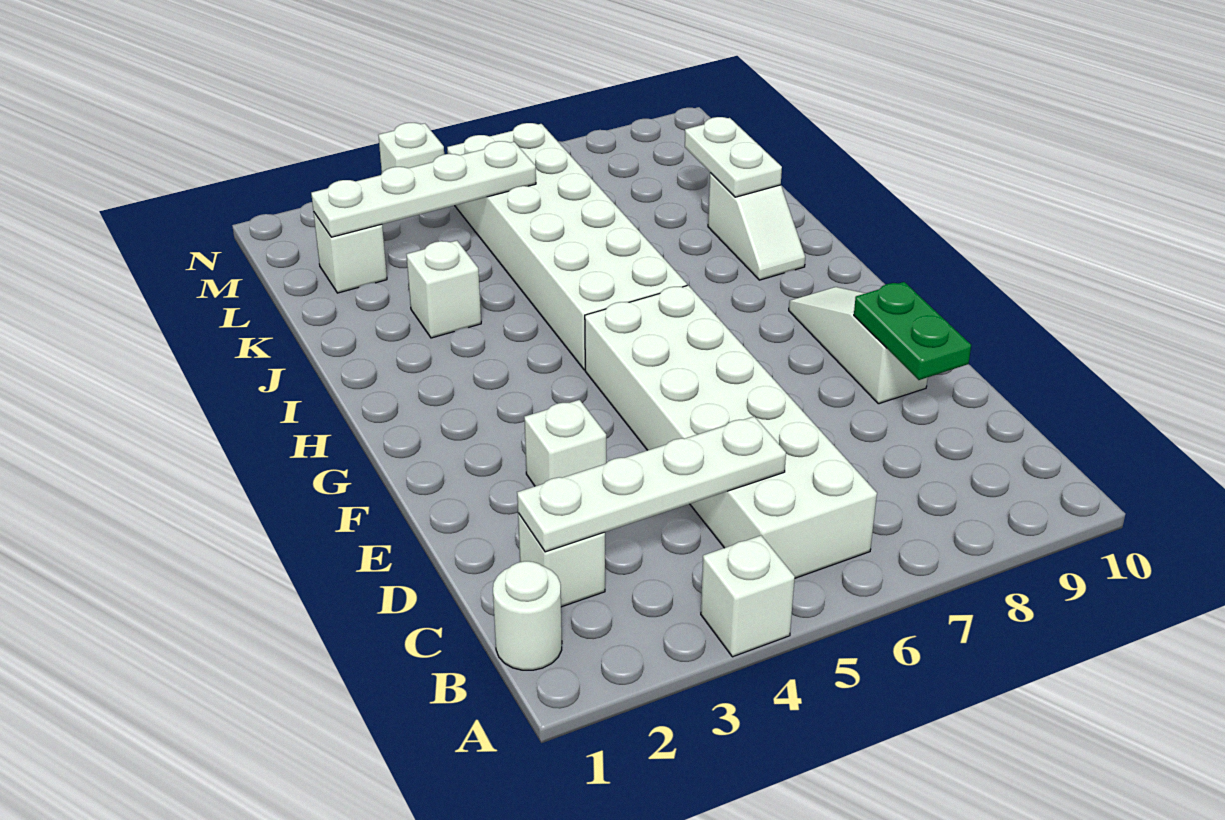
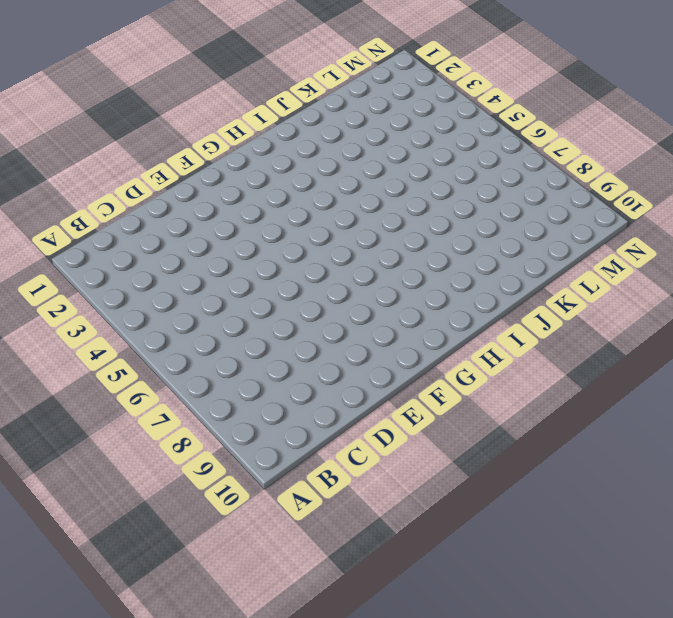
none -> white brick A4 level 1
none -> white round brick B1 level 1
none -> white brick B5:G6 level 1

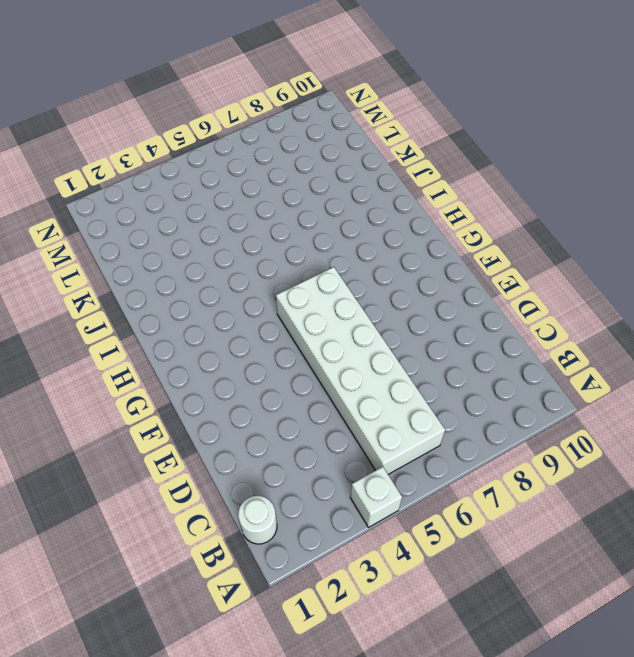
none -> white brick C2 level 1
none -> white brick E3 level 1
none -> white slope E9:G9 level 1 top E

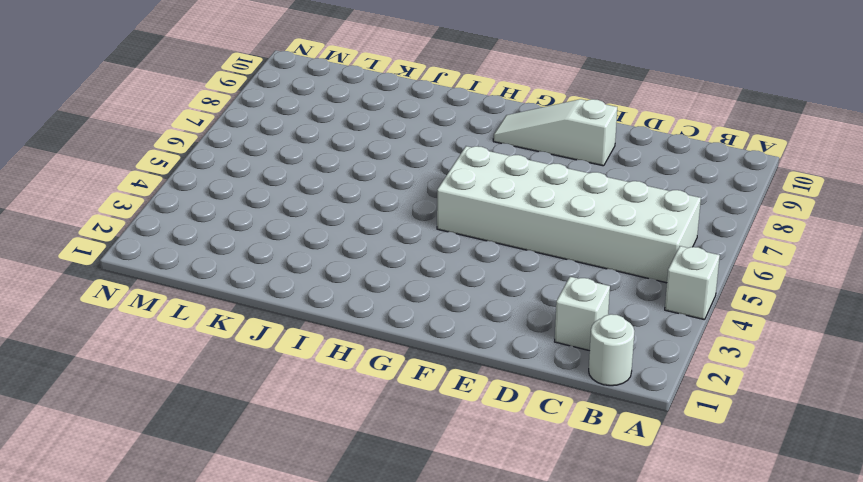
none -> white brick E3 level 1
none -> white brick H5:M6 level 1
none -> white slope I9:J9 level 1 top J

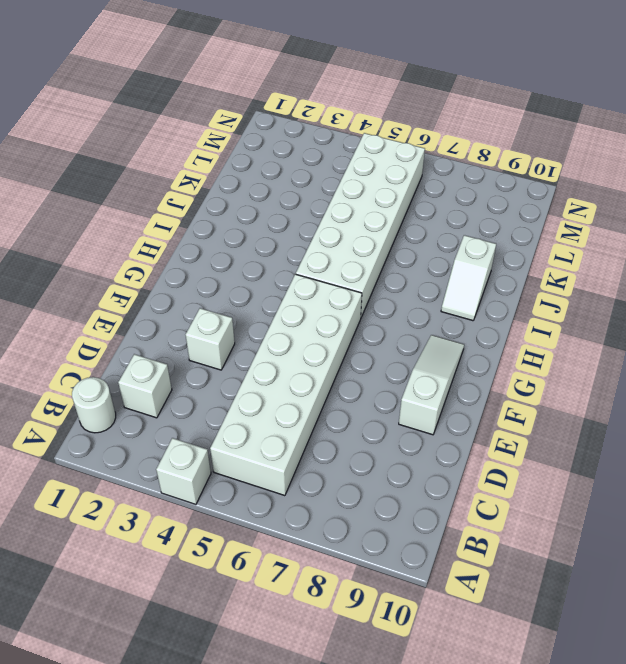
none -> white brick J3 level 1
none -> white brick L2 level 1
none -> white brick N4 level 1

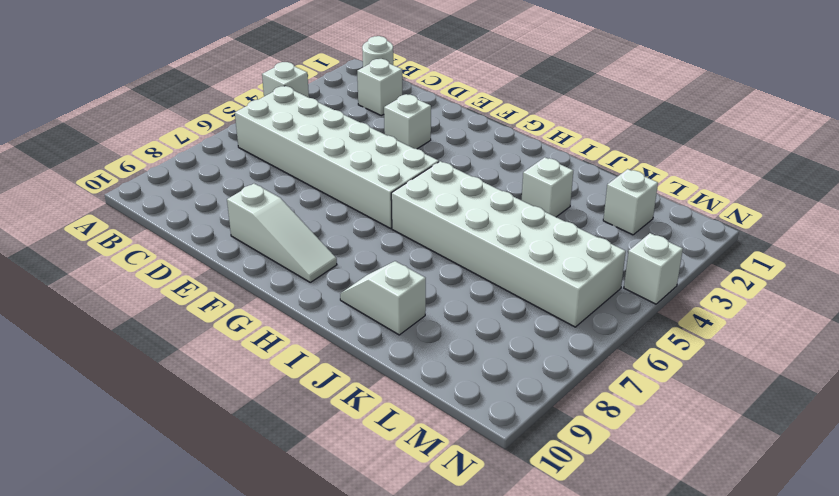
none -> white plate C2:C5 level 2
none -> green plate D9:E9 level 2
none -> white plate J9:K9 level 2

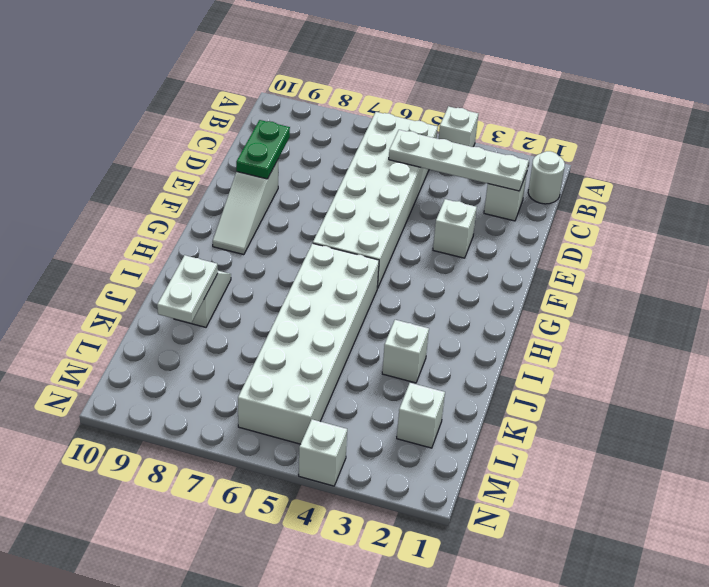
none -> white plate L2:L5 level 2

